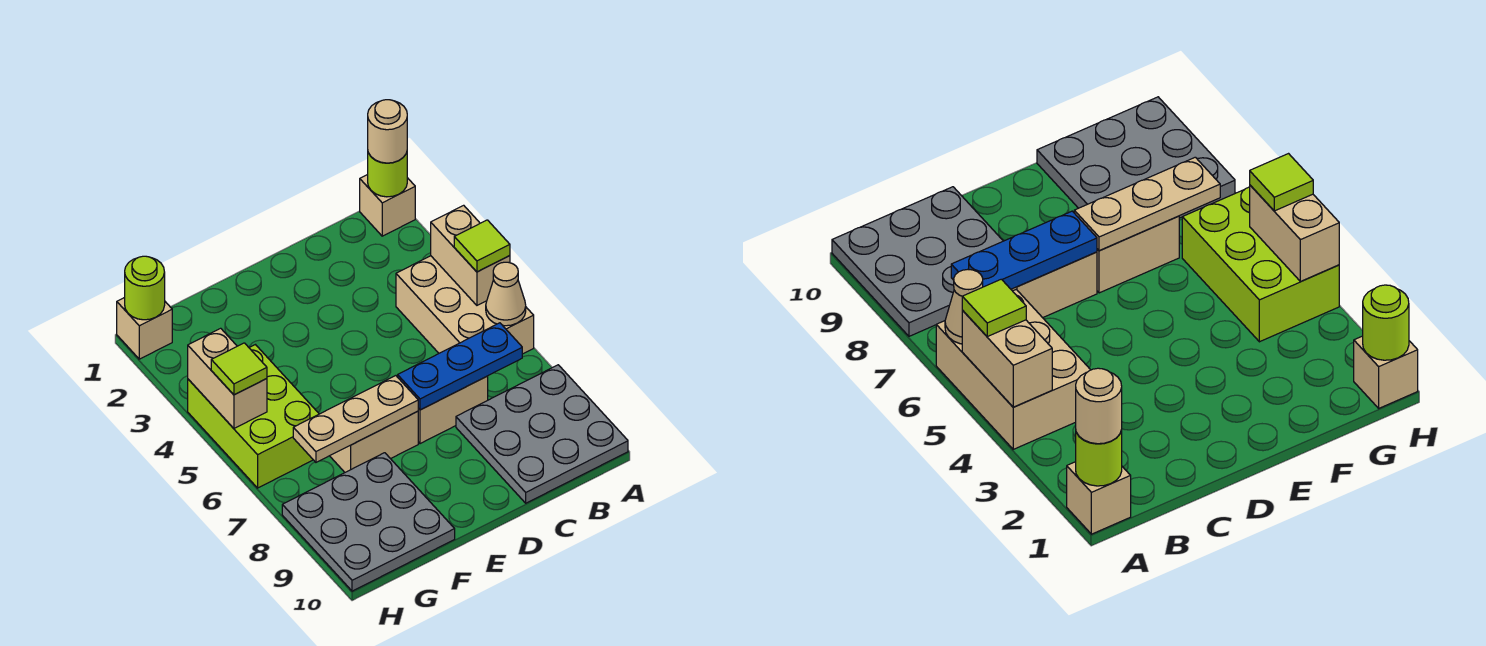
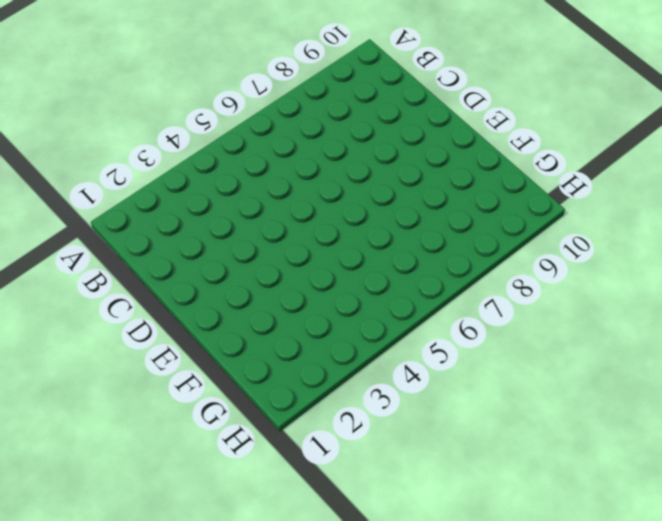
none -> tan brick A1 level 1
none -> tan brick A4:B6 level 1
none -> grey plate A8:C10 level 1

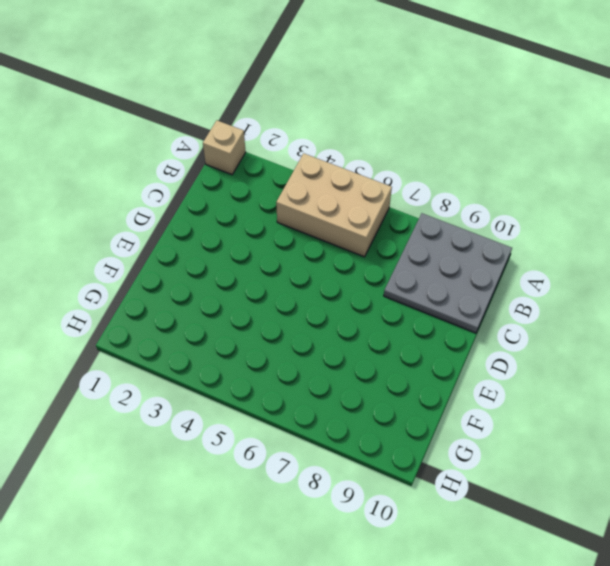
none -> tan brick C7:D7 level 1
none -> tan brick E7:F7 level 1
none -> grey plate F8:H10 level 1

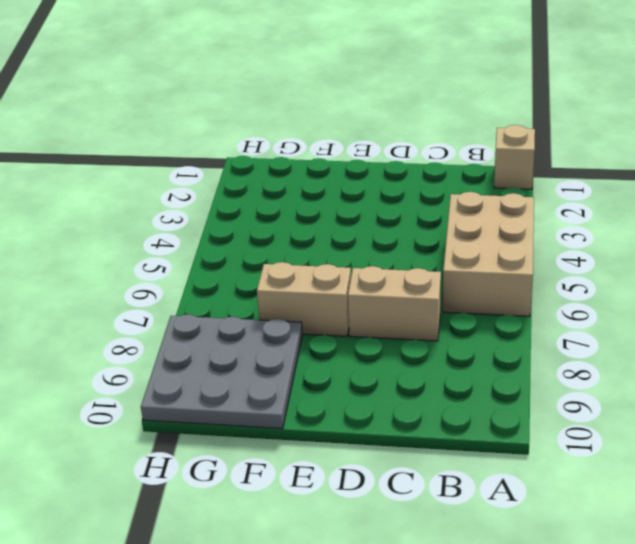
none -> grey plate A8:C10 level 1
none -> lime brick G4:H6 level 1
none -> tan brick H1 level 1

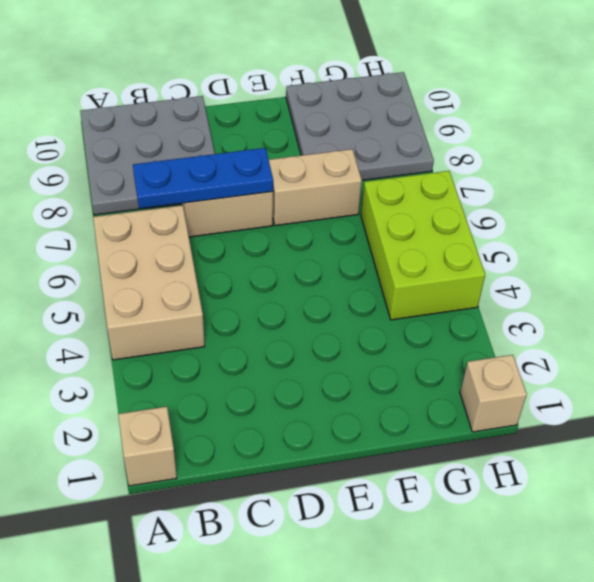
none -> lime round brick A1 level 2
none -> tan brick A4:A5 level 2
none -> tan cone A6 level 2

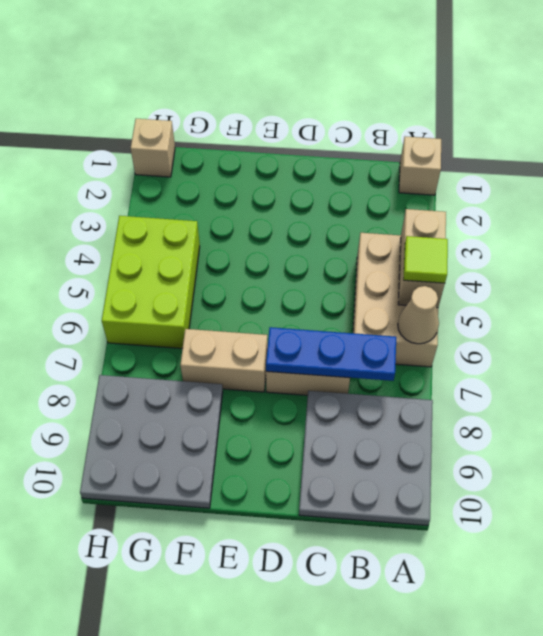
none -> lime round brick A1 level 2
none -> tan plate E7:G7 level 2
none -> lime round brick H1 level 2

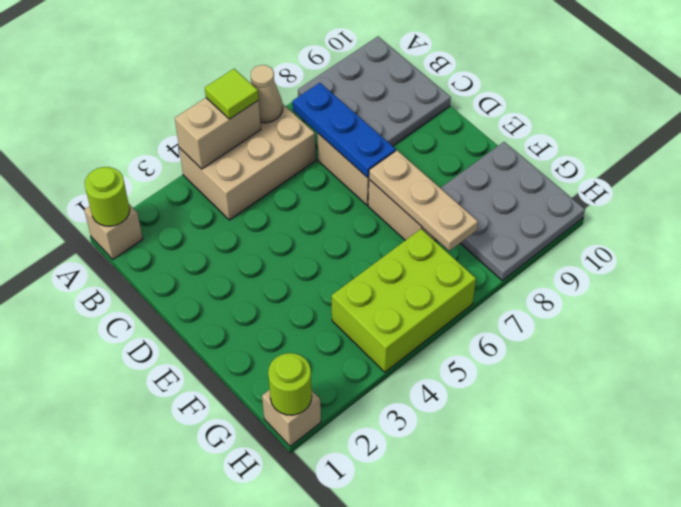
none -> tan brick H4:H5 level 2
none -> tan round brick A1 level 3
none -> lime tile H5 level 3

